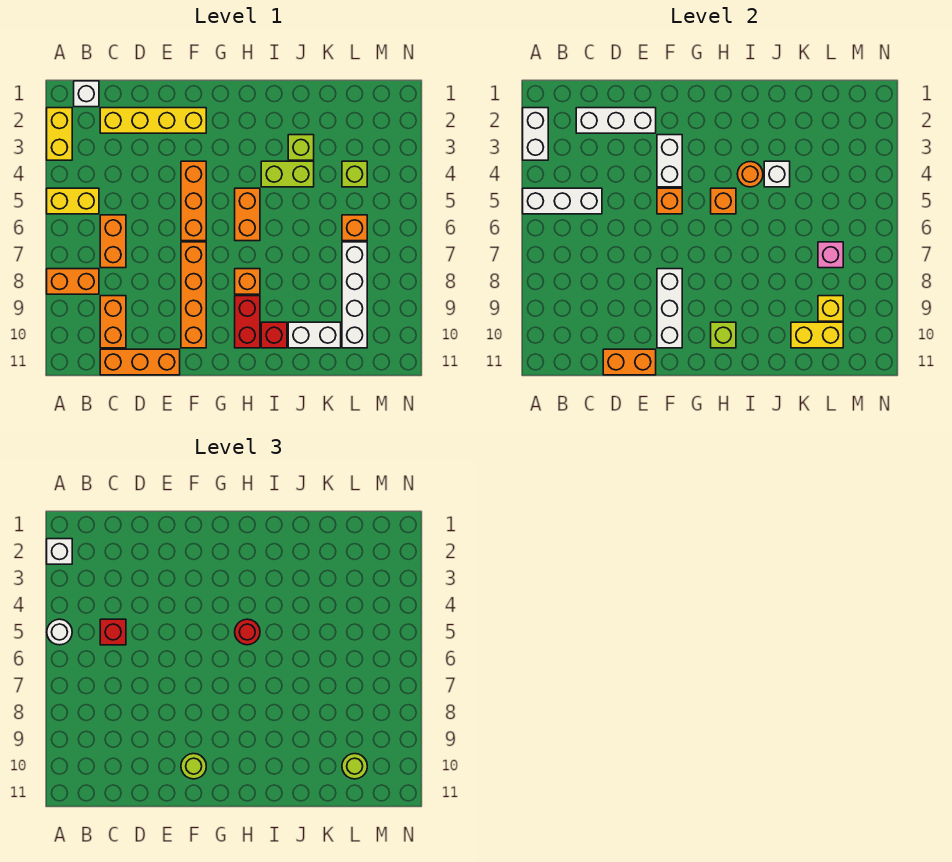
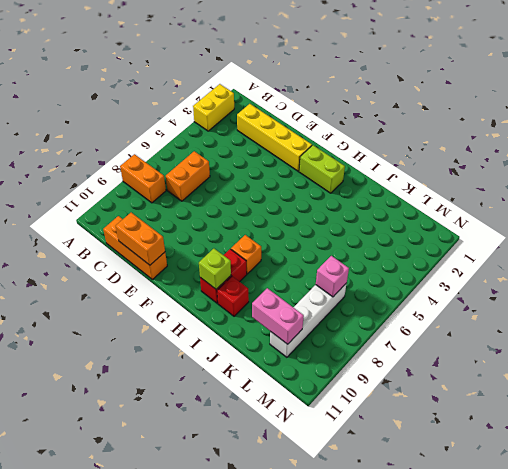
lime brick G2:H2 level 1 -> lime brick I4:J4 level 1
pink brick K10:L10 level 2 -> yellow brick K10:L10 level 2
none -> yellow brick A5:B5 level 1
none -> white brick B1 level 1
none -> orange brick C9:C10 level 1
none -> orange brick F4:F6 level 1

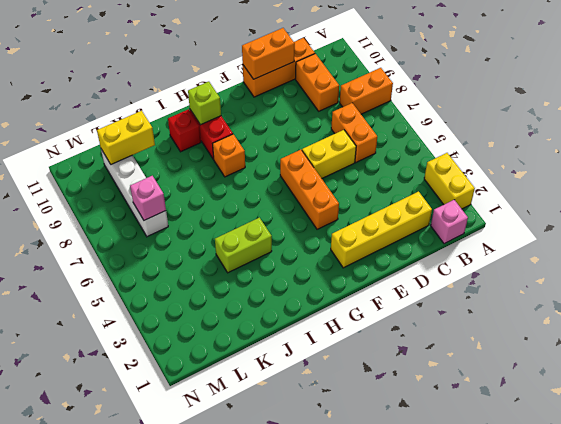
pink brick B1 level 1 -> white brick B1 level 1
yellow brick D6:E6 level 1 -> yellow brick A5:B5 level 1
none -> orange brick F7:F10 level 1
none -> orange brick H5:H6 level 1
none -> lime brick J3 level 1
none -> white brick J10:K10 level 1

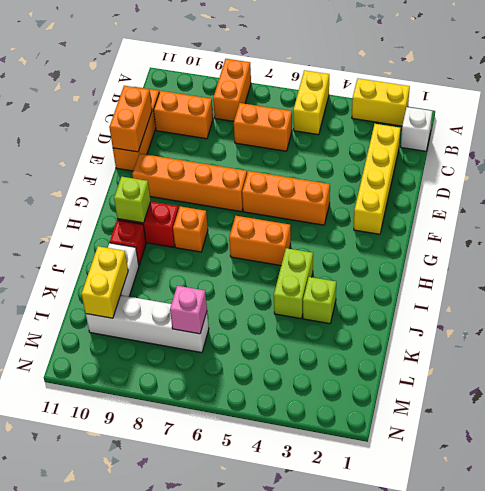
none -> lime brick L4 level 1
none -> orange brick L6 level 1
none -> white brick A2:A3 level 2
none -> white brick A5:C5 level 2

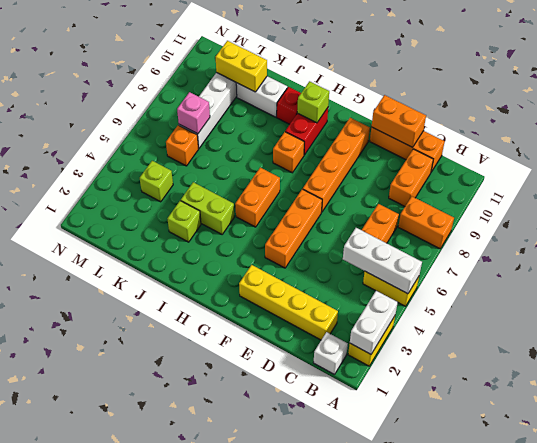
none -> white brick C2:E2 level 2
none -> white brick F3:F4 level 2
none -> orange brick F5 level 2
none -> white brick F8:F10 level 2

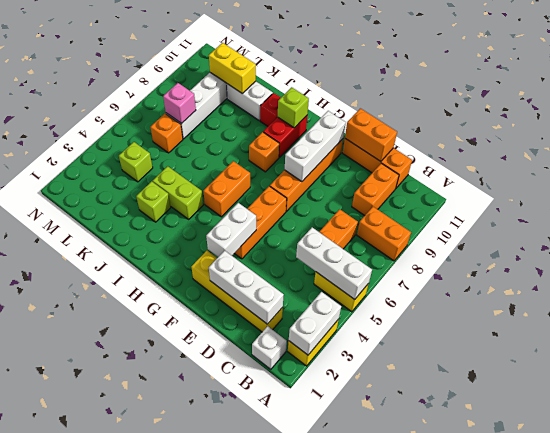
none -> orange brick F5 level 2
none -> orange brick H5 level 2
none -> orange round brick I4 level 2
none -> white brick J4 level 2

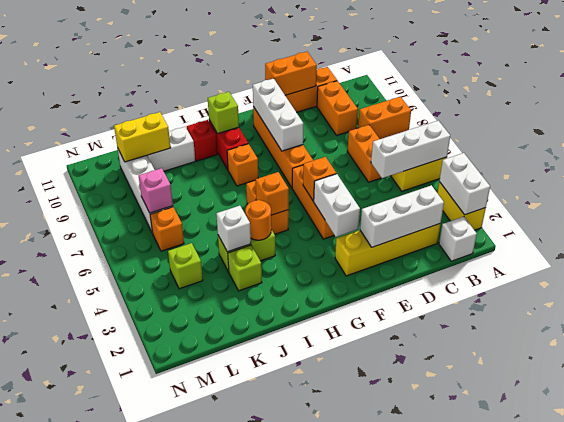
none -> yellow brick L9 level 2
none -> white brick A2 level 3
none -> white round brick A5 level 3
none -> red brick C5 level 3

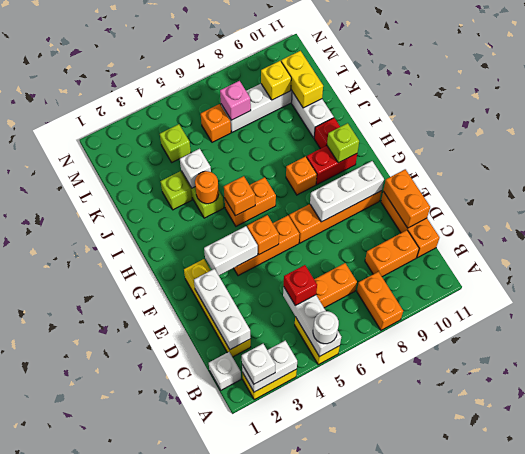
none -> lime round brick F10 level 3
none -> red round brick H5 level 3
none -> lime round brick L10 level 3

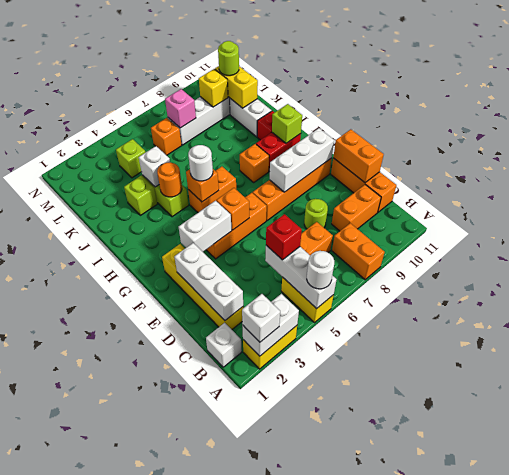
lime round brick D8 level 1 -> lime round brick F10 level 3
white round brick H5 level 3 -> red round brick H5 level 3

